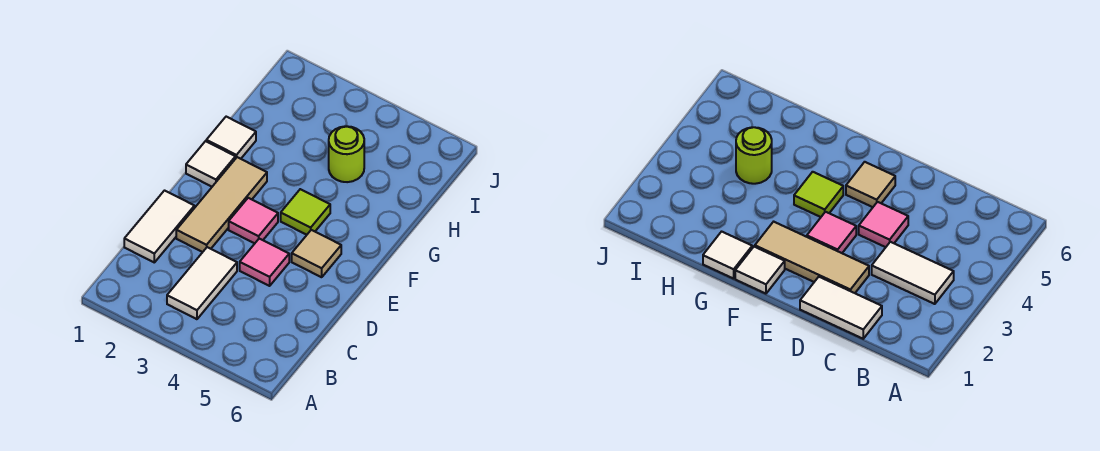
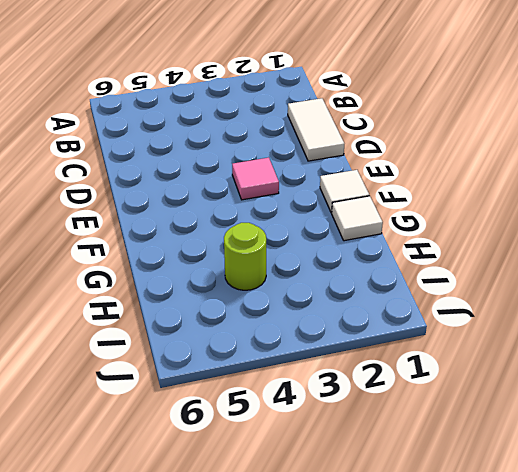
none -> white tile B3:C3 level 1
none -> tan tile D2:F2 level 1

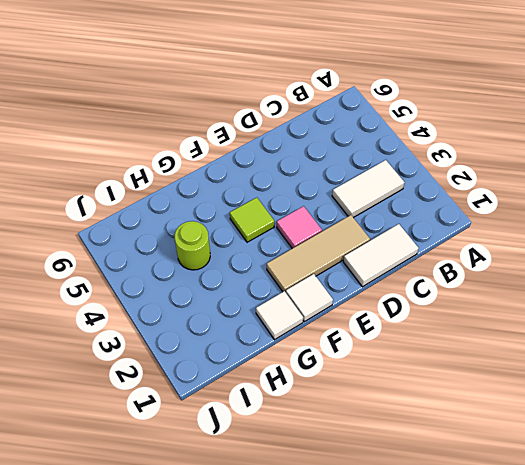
none -> pink tile D4 level 1
none -> tan tile E5 level 1

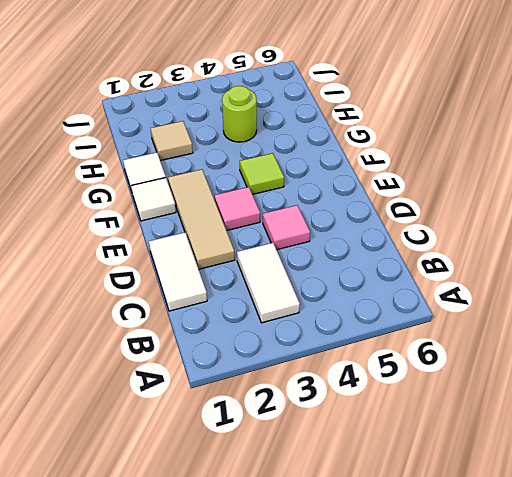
tan tile H2 level 1 -> tan tile E5 level 1

